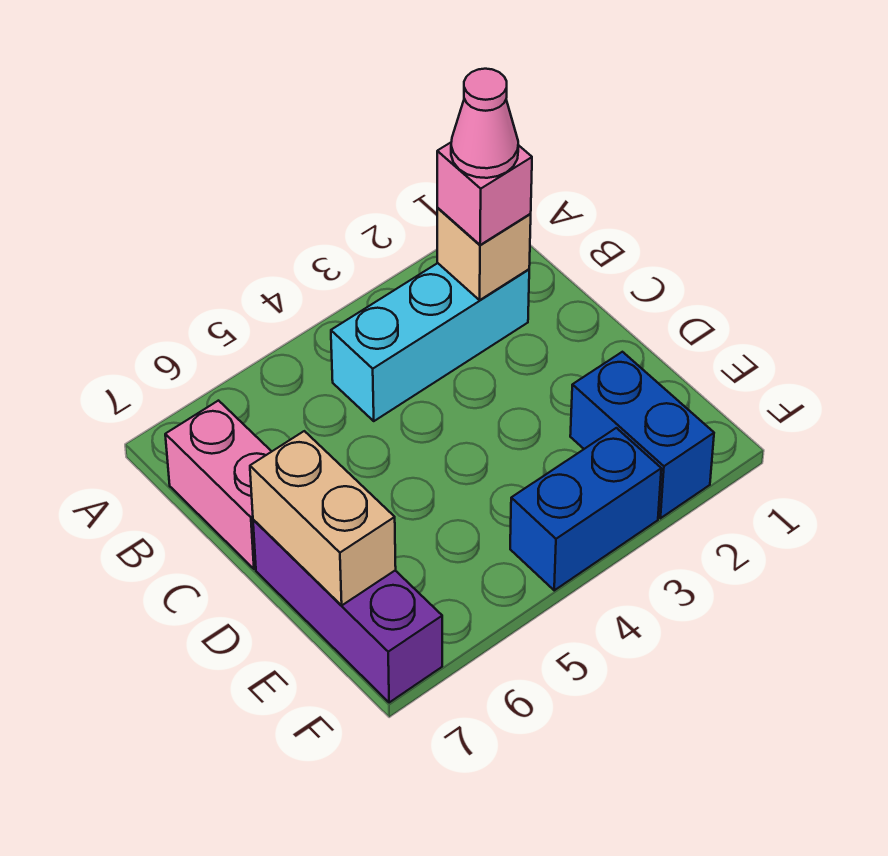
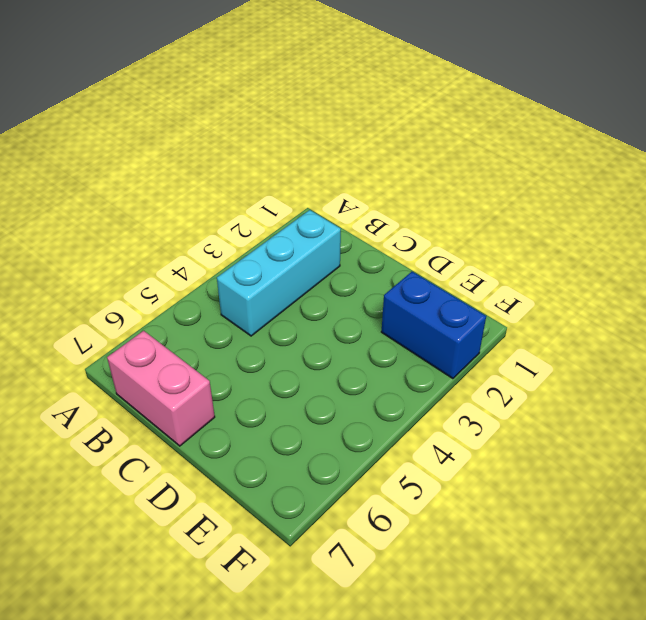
none -> purple brick D7:F7 level 1
none -> blue brick F3:F4 level 1

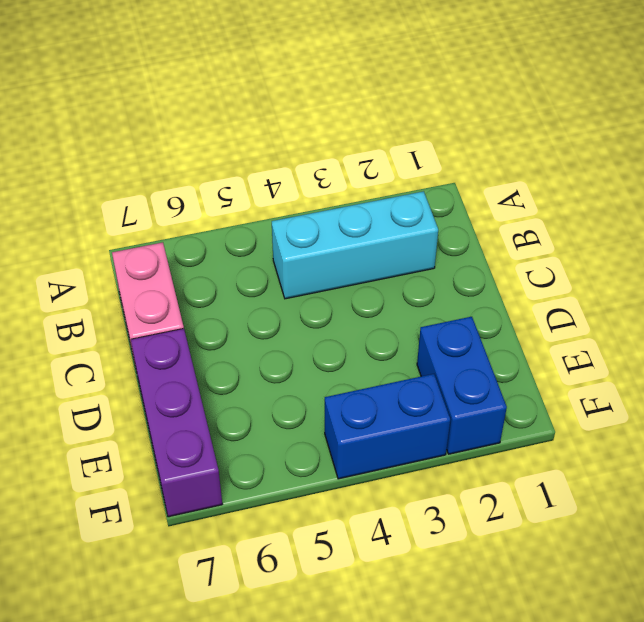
none -> tan brick B2 level 2
none -> tan brick D7:E7 level 2

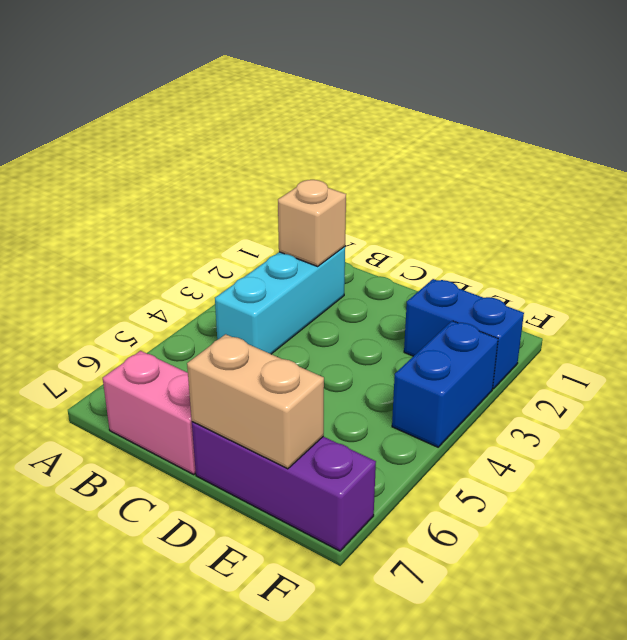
none -> pink brick B2 level 3
none -> pink cone B2 level 4

